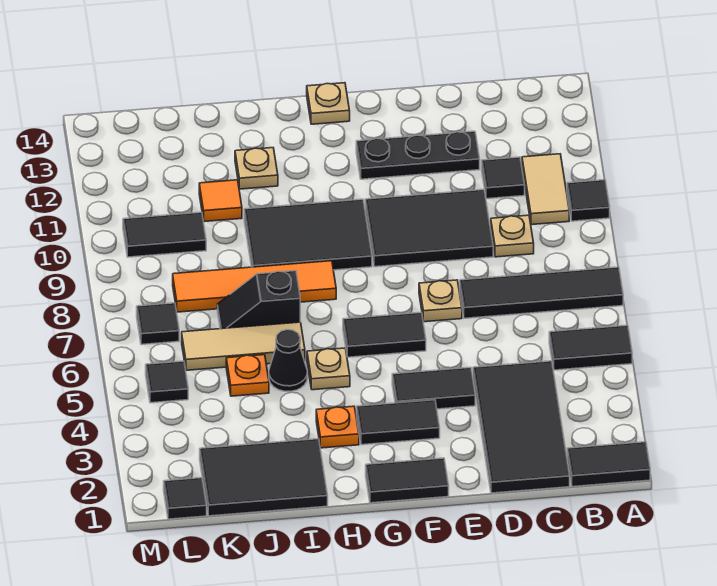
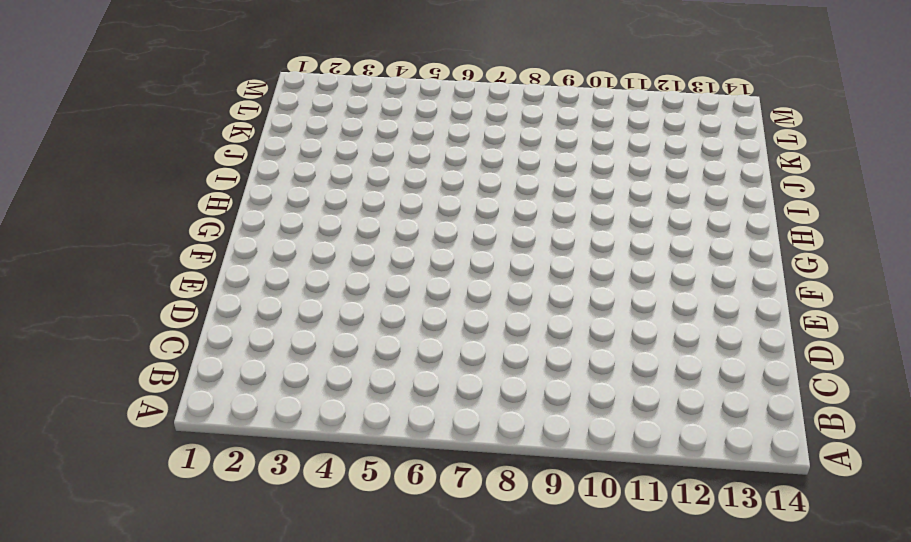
none -> black tile A1:B1 level 1
none -> black tile A5:B5 level 1
none -> black tile A7:D7 level 1
none -> black tile A10 level 1

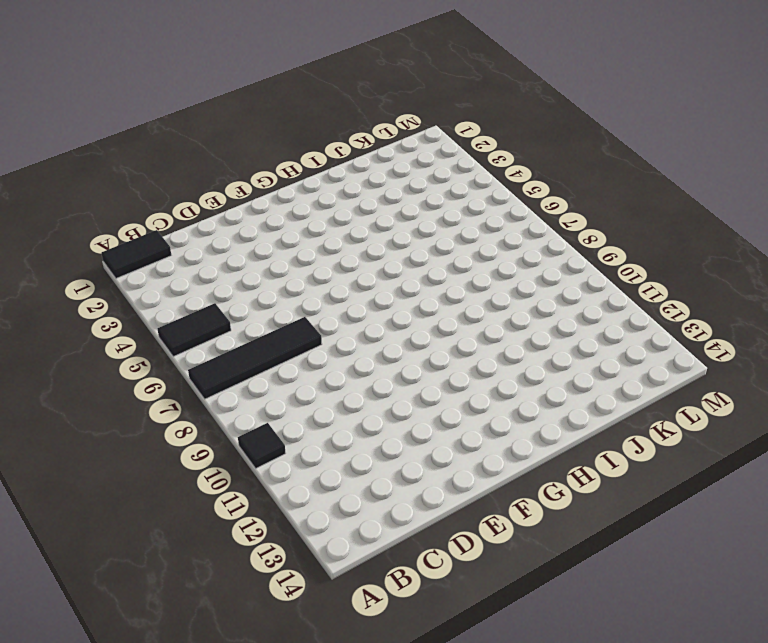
none -> tan tile B10:B11 level 1
none -> black tile C1:D4 level 1
none -> tan plate C9 level 1
none -> black tile C11 level 1

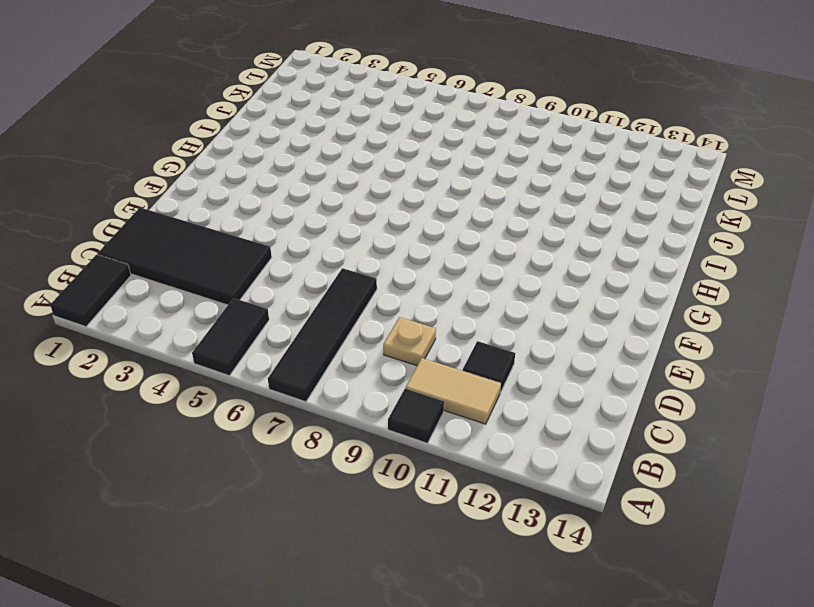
none -> black tile D9:F10 level 1
none -> black plate D12:F12 level 1
none -> black tile E4:F4 level 1
none -> tan plate E7 level 1

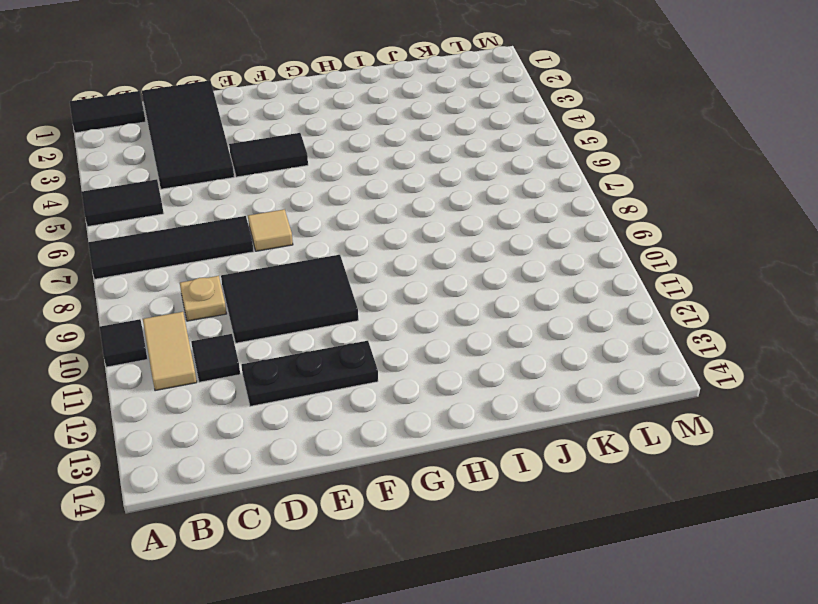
tan tile E7 level 1 -> tan plate E7 level 1
none -> black tile F1:G1 level 1
none -> black tile F3:G3 level 1
none -> black tile F6:G6 level 1
none -> black tile G9:I10 level 1

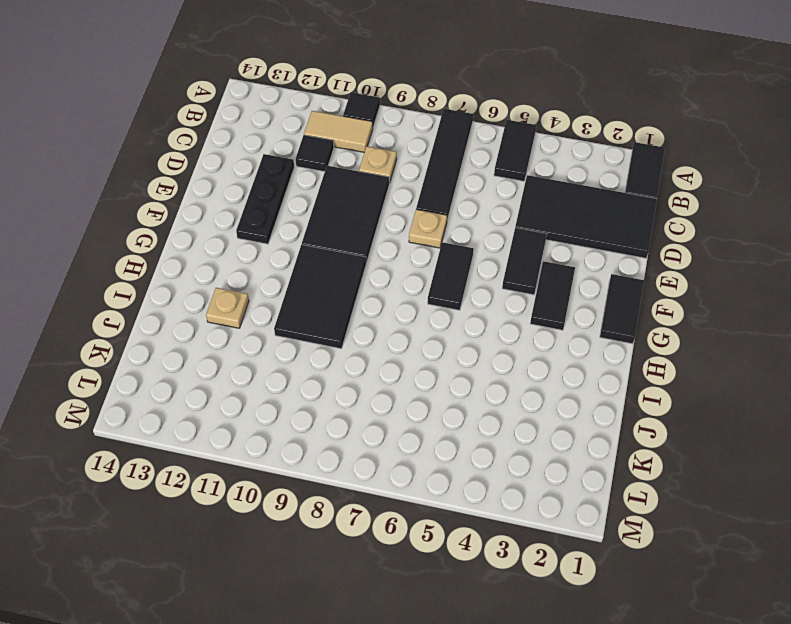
none -> tan plate G14 level 1
none -> orange plate H3 level 1
none -> tan plate H5 level 1
none -> orange tile H8:K8 level 1

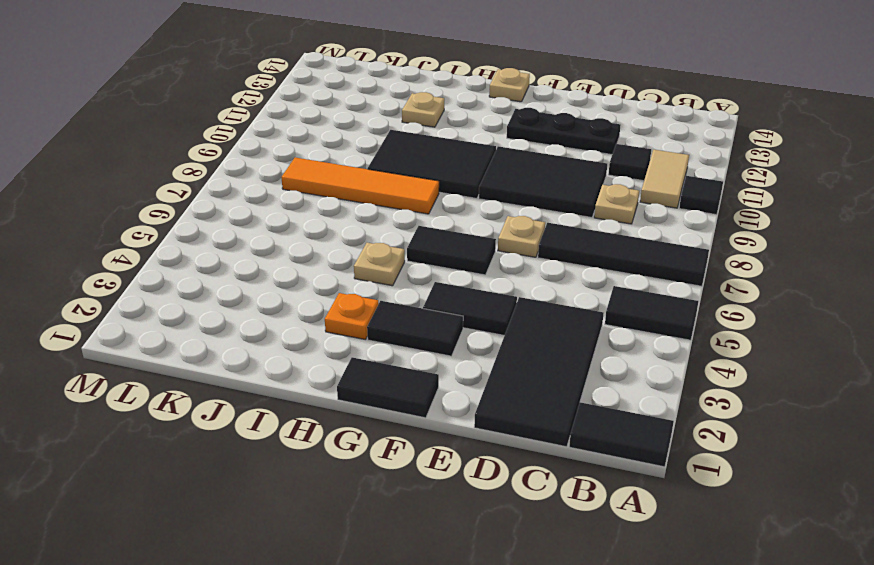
none -> black tile I1:K2 level 1
none -> black cone I5 level 1
none -> tan tile I6:K6 level 1
none -> black slope I7:J7 level 1 top I

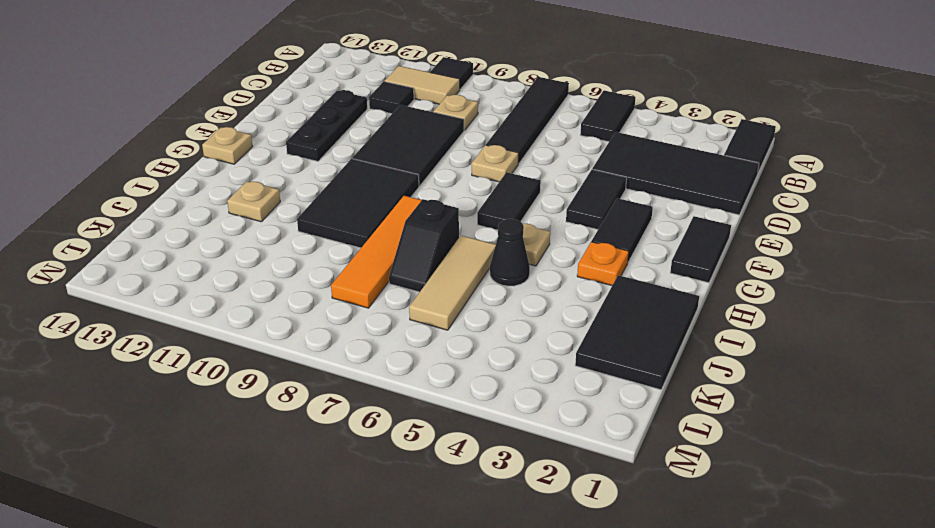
none -> orange plate J5 level 1
none -> orange tile J11 level 1
none -> black tile K10:L10 level 1
none -> black tile L1 level 1

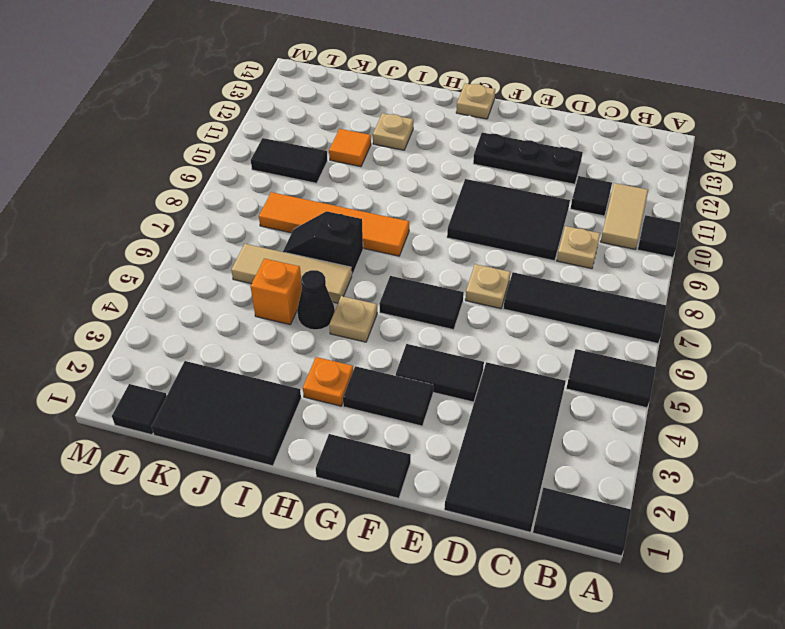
orange brick J5 level 1 -> orange plate J5 level 1
none -> black tile G9:I10 level 1
none -> black tile L5 level 1
none -> black tile L7 level 1

